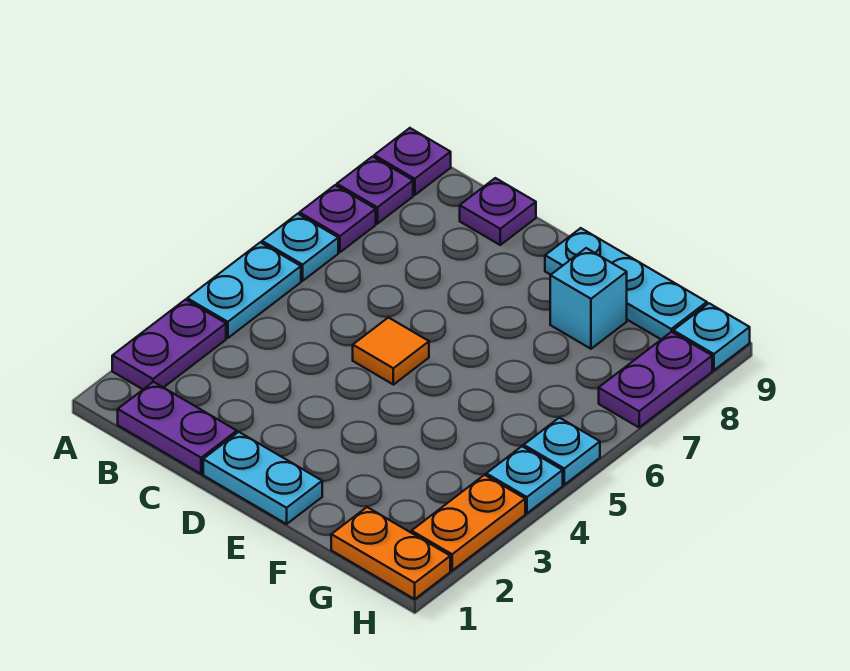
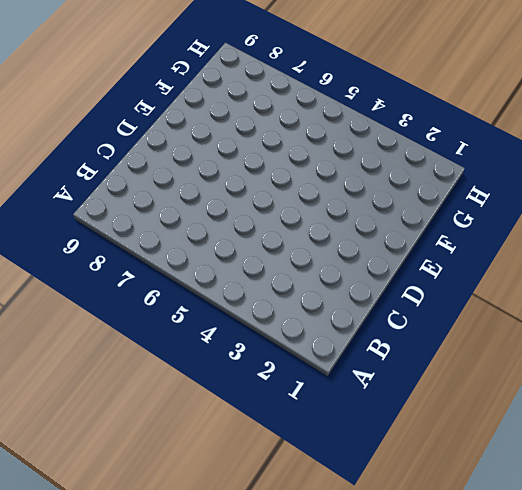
none -> purple plate A2:A3 level 1
none -> cyan plate A4:A5 level 1
none -> cyan plate A6 level 1

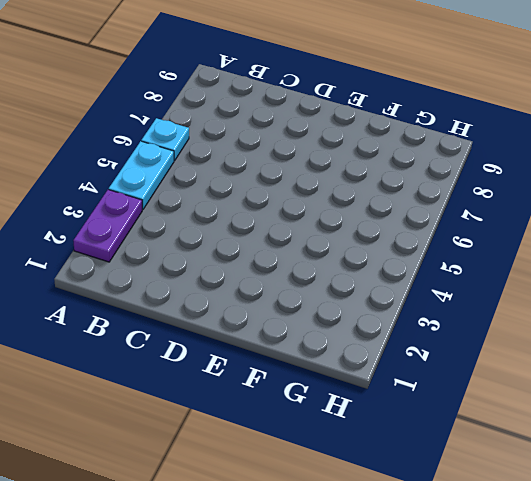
none -> purple plate A7 level 1
none -> purple plate A8 level 1
none -> purple plate A9 level 1

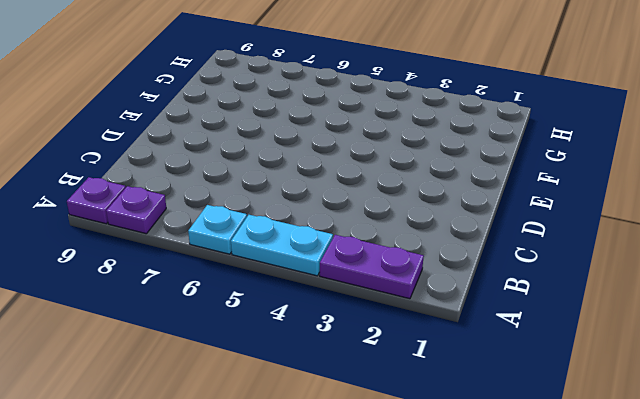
none -> purple plate A7 level 1
none -> purple plate B1:C1 level 1
none -> purple plate C9 level 1

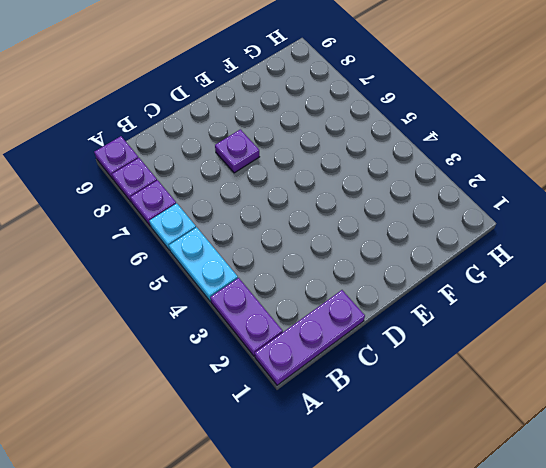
purple plate A1:C1 level 1 -> purple plate B1:C1 level 1
purple plate D7 level 1 -> purple plate C9 level 1
none -> cyan plate D1:E1 level 1
none -> orange tile D5 level 1
none -> cyan plate E9:G9 level 1

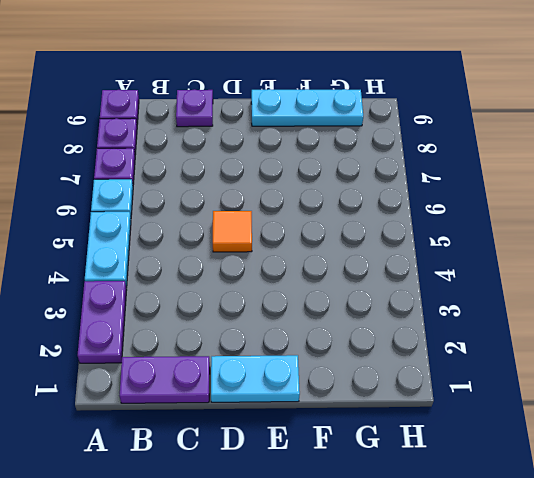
none -> cyan brick F8 level 1
none -> orange plate G1:H1 level 1
none -> orange plate H2:H3 level 1

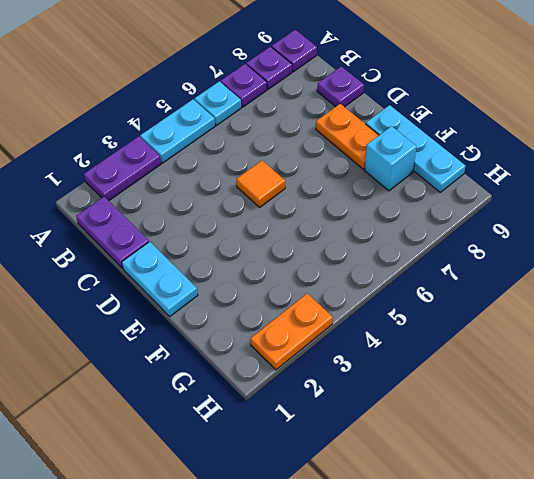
orange plate D8:E8 level 1 -> orange plate G1:H1 level 1
none -> cyan plate H4 level 1
none -> cyan plate H5 level 1
none -> purple plate H7:H8 level 1

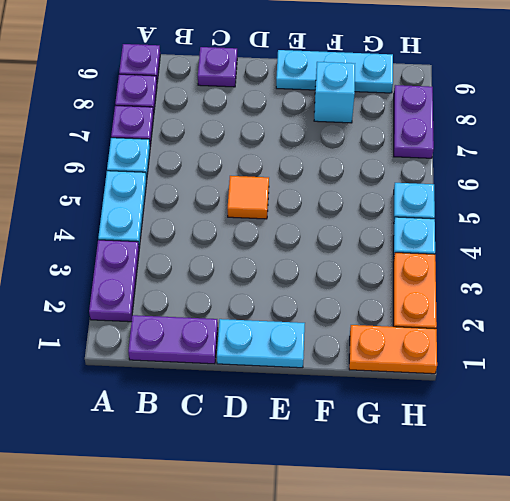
none -> cyan plate H9 level 1

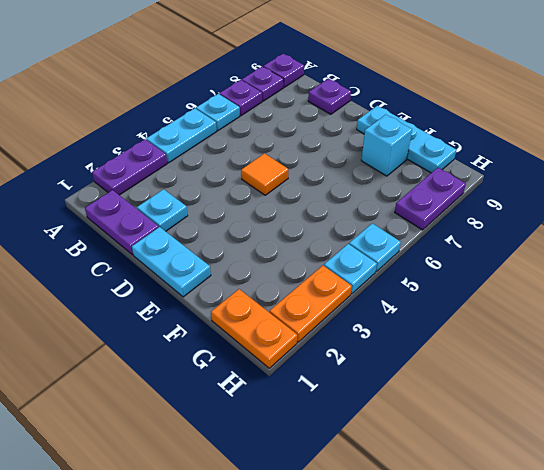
cyan plate C2 level 1 -> cyan plate H9 level 1

